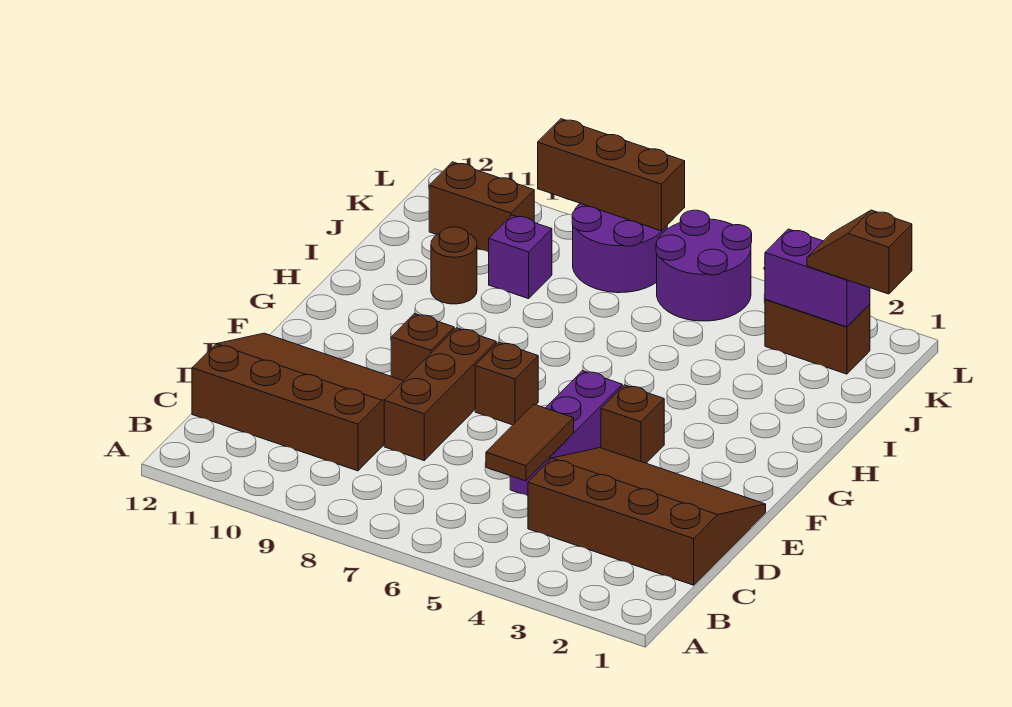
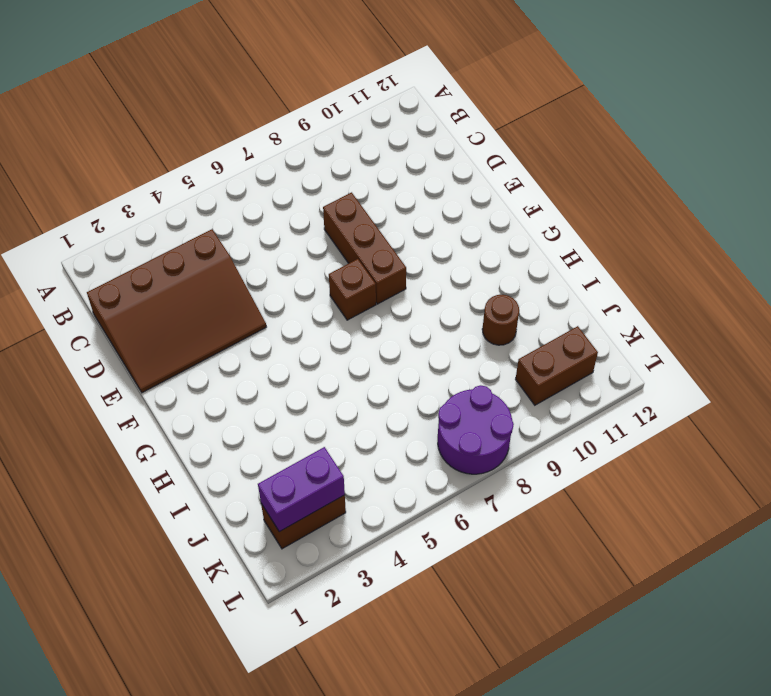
none -> brown slope C9:E12 level 1 top C
none -> purple brick D5:F5 level 1
none -> brown brick F4 level 1

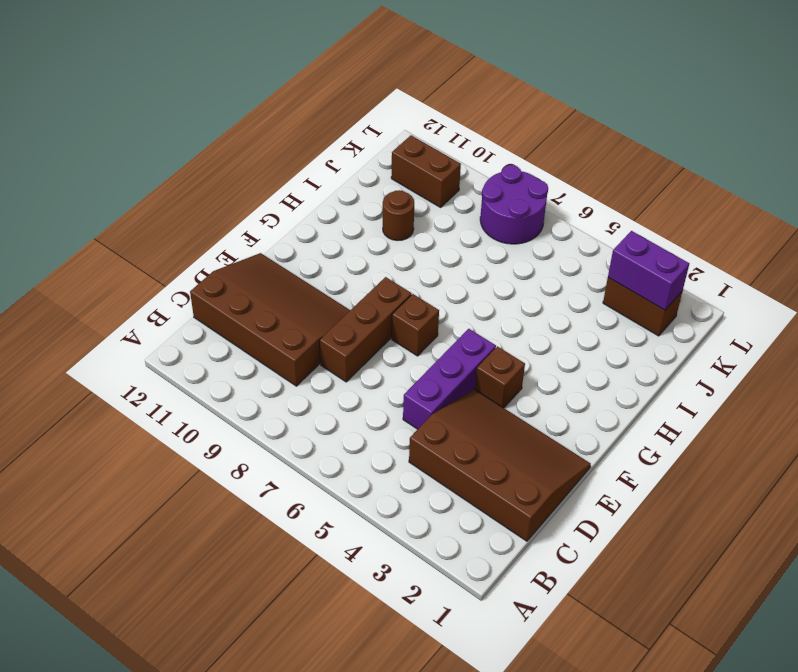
none -> brown brick F9 level 1
none -> purple brick J9 level 1
none -> purple round brick K5:L6 level 1

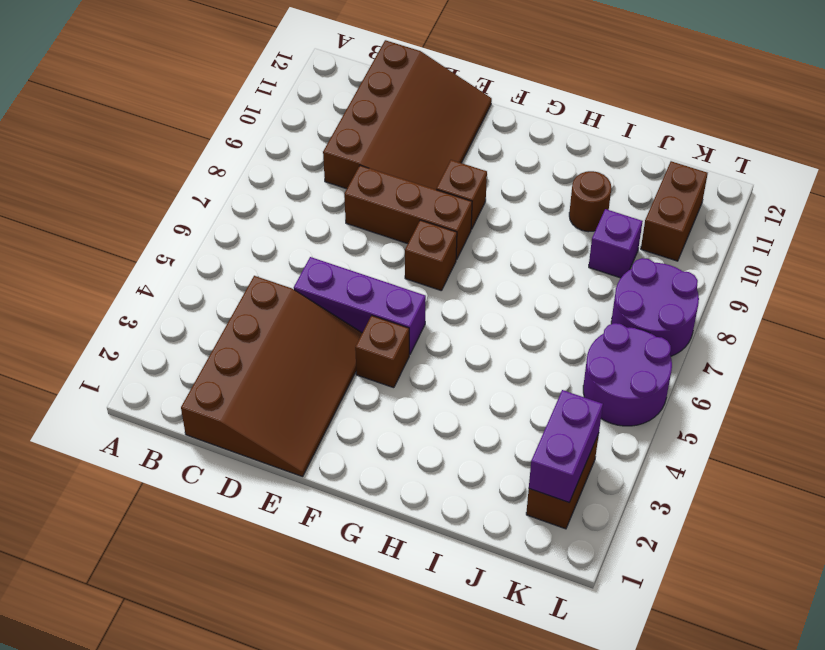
none -> brown tile C5:D5 level 2
none -> brown brick L7:L9 level 2
none -> brown slope K1:K2 level 3 top 1

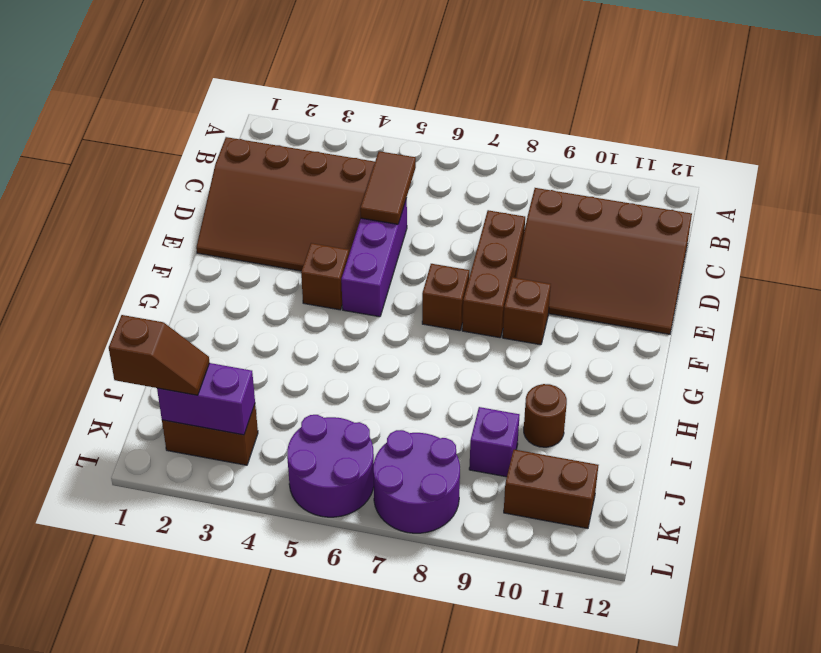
none -> brown brick L7:L9 level 2

